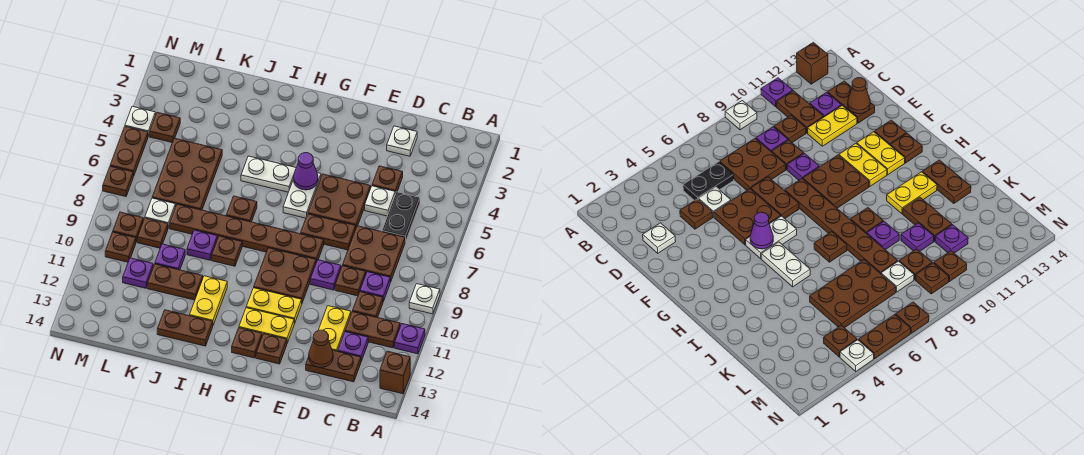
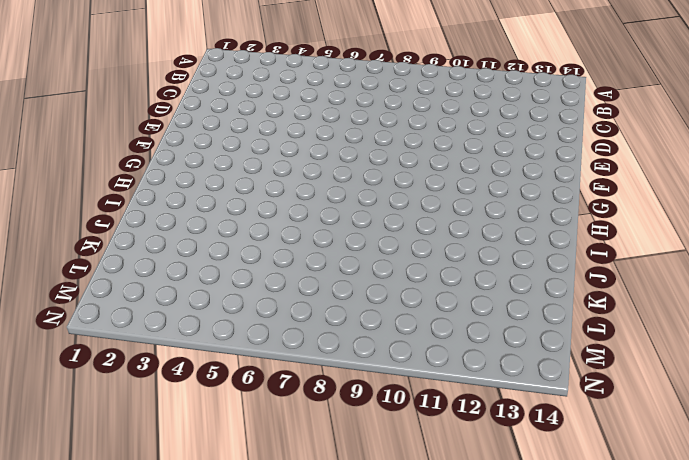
none -> white plate A9 level 1
none -> purple plate A11 level 1
none -> brown brick A13 level 1
none -> brown plate B11:C11 level 1

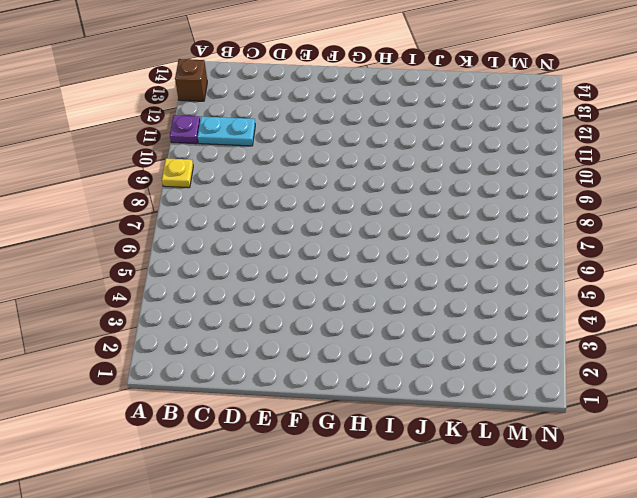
yellow plate A9 level 1 -> white plate A9 level 1
cyan plate B11:C11 level 1 -> brown plate B11:C11 level 1
none -> black plate C5:C6 level 1
none -> brown plate C7:D8 level 1
none -> purple plate C9 level 1
none -> brown plate C10 level 1

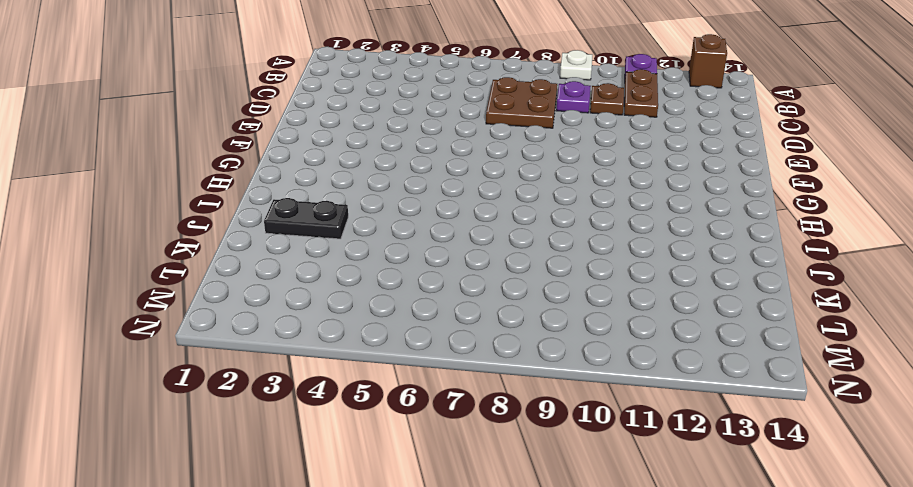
black plate J2:J3 level 1 -> black plate C5:C6 level 1
none -> purple plate C12 level 1
none -> brown plate C13:D13 level 1
none -> white plate D2 level 1
none -> brown plate D4 level 1

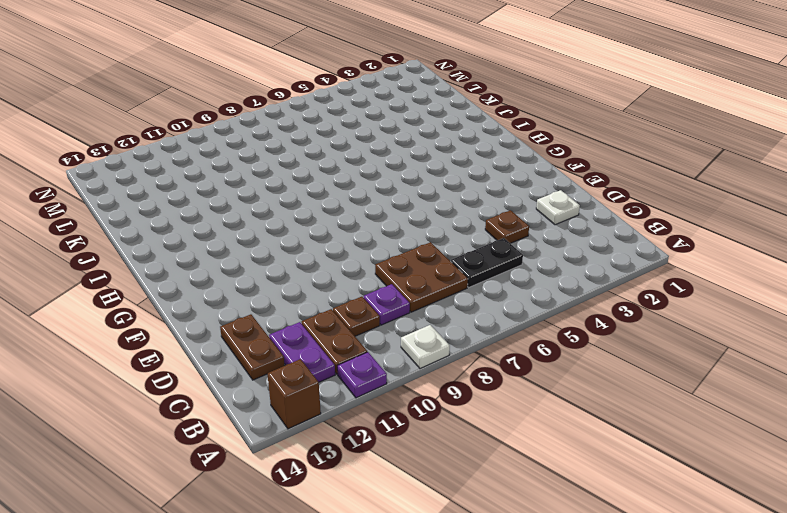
purple plate B12:C12 level 1 -> purple plate C12 level 1
none -> white plate D5 level 1
none -> brown plate D9 level 1
none -> yellow plate D11:D12 level 1
none -> brown plate E5:F6 level 1

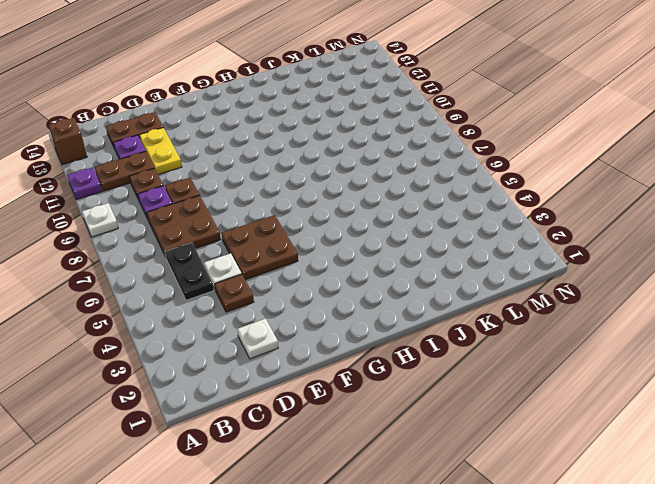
none -> brown plate E7:F7 level 1
none -> purple plate E9 level 1
none -> brown plate F8:K8 level 1
none -> brown plate F9:G10 level 1

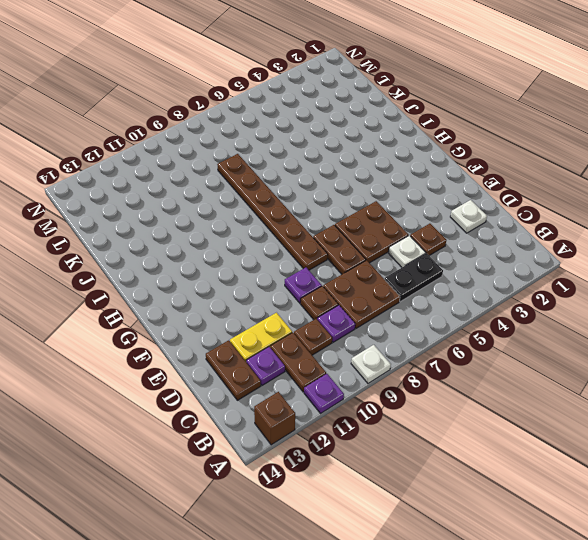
none -> brown plate F9:G10 level 1
none -> yellow plate F11:G11 level 1
none -> yellow plate F12:G12 level 1
none -> brown plate F13 level 1

